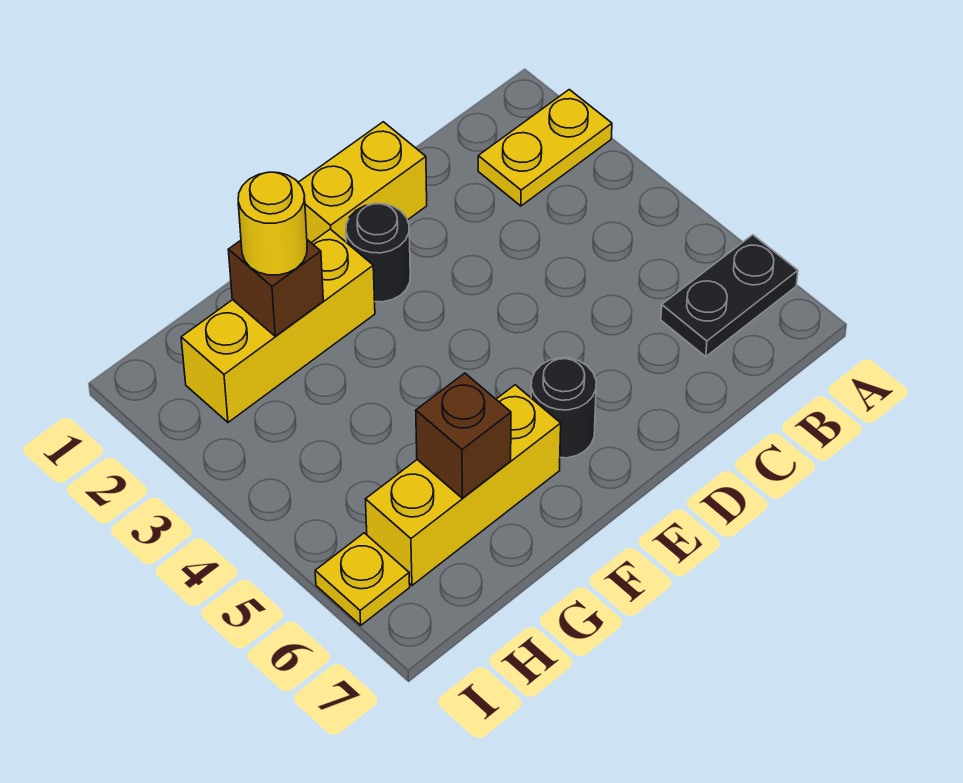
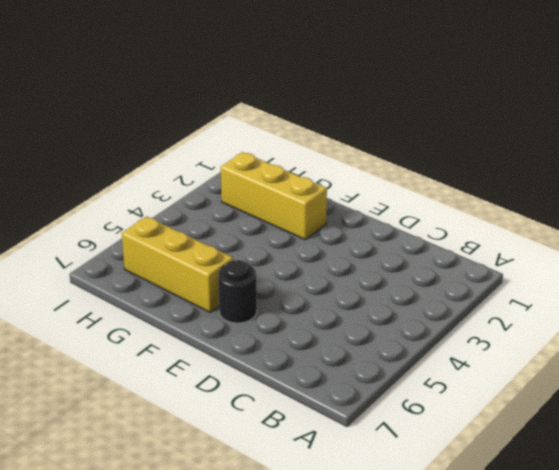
none -> yellow plate A2:B2 level 1
none -> black plate A6:B6 level 1

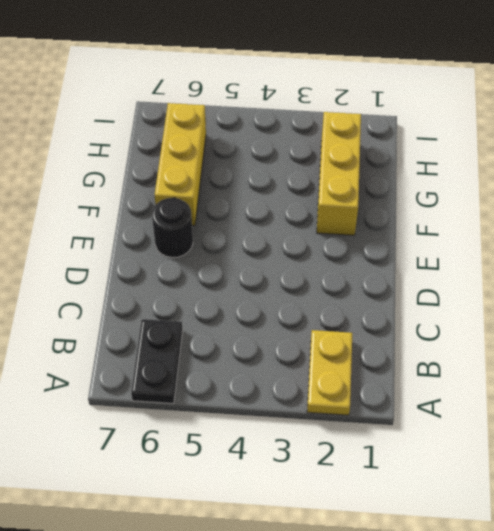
none -> yellow brick D1:E1 level 1
none -> black round brick E2 level 1

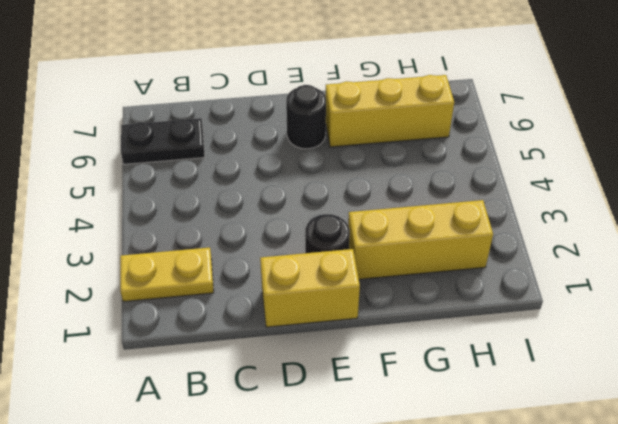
none -> yellow plate I6 level 1
none -> brown brick G2 level 2

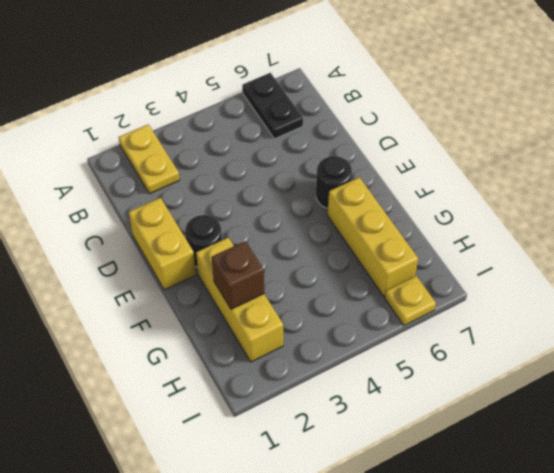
none -> brown brick G6 level 2
none -> yellow round brick G2 level 3

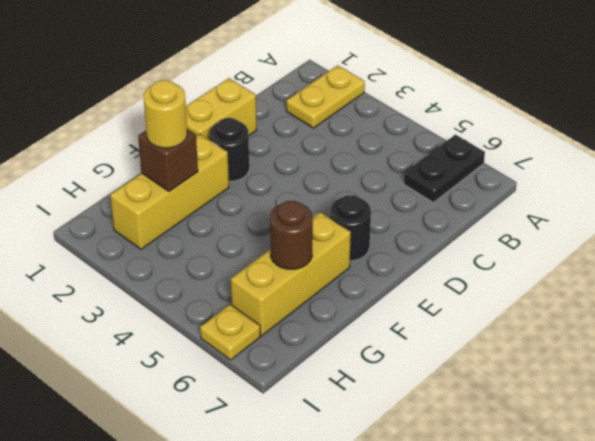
brown round brick G6 level 2 -> brown brick G6 level 2

